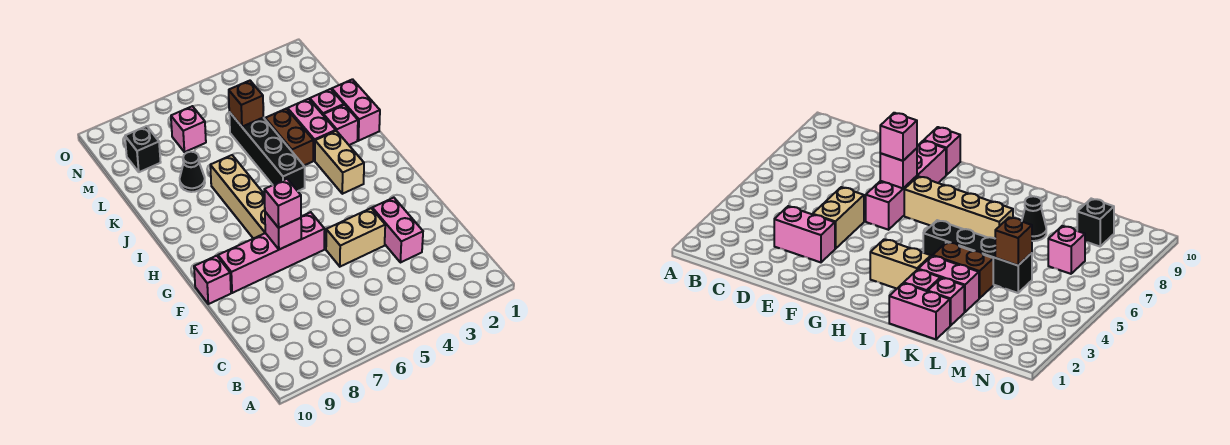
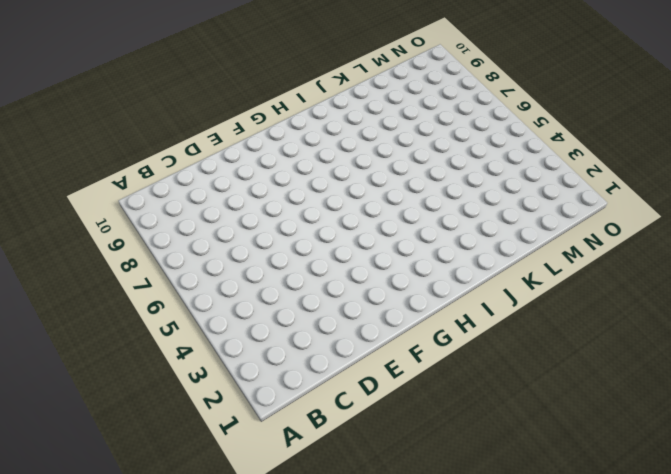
none -> pink brick D3:E3 level 1
none -> tan brick E4:E5 level 1
none -> pink brick F6:F9 level 1

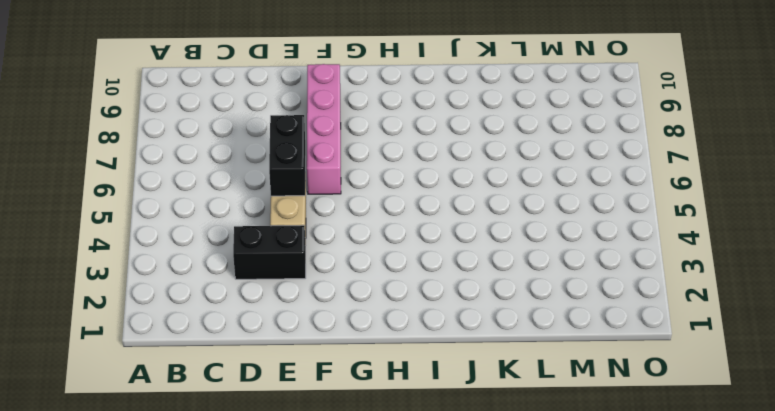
black brick D3:E3 level 1 -> pink brick D3:E3 level 1
black brick E5:E6 level 2 -> none
none -> pink brick F10 level 1
none -> tan brick G7:J7 level 1
none -> tan brick H3:I3 level 1

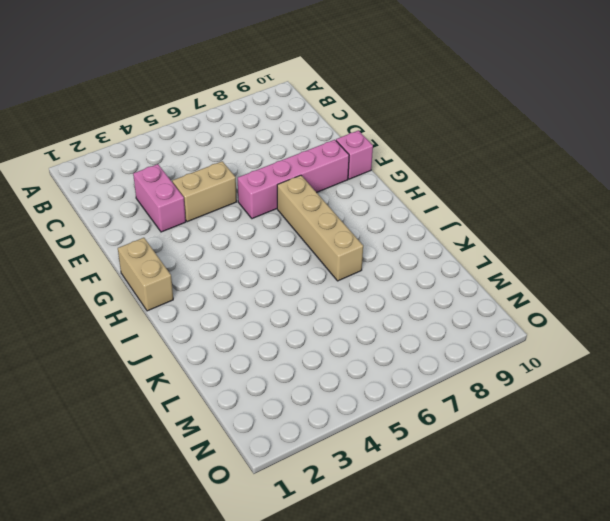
tan brick G1:H1 level 1 -> tan brick H3:I3 level 1
none -> black brick I5:L5 level 1
none -> pink brick J1:K1 level 1
none -> pink brick J2 level 1

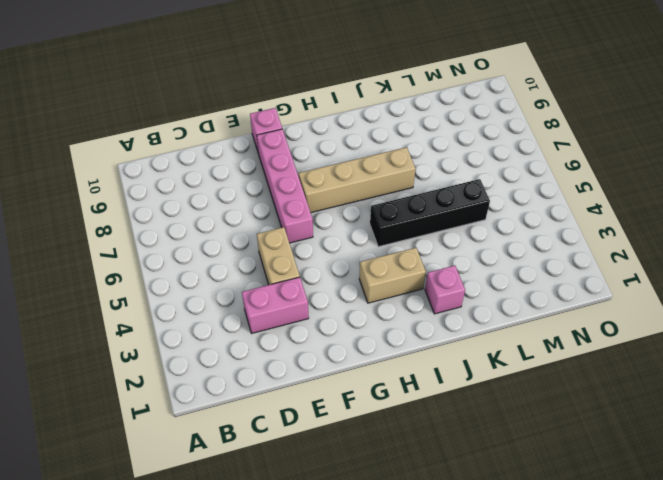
none -> pink brick J1:K1 level 1
none -> pink brick J3:K3 level 1
none -> brown brick J4:K4 level 1

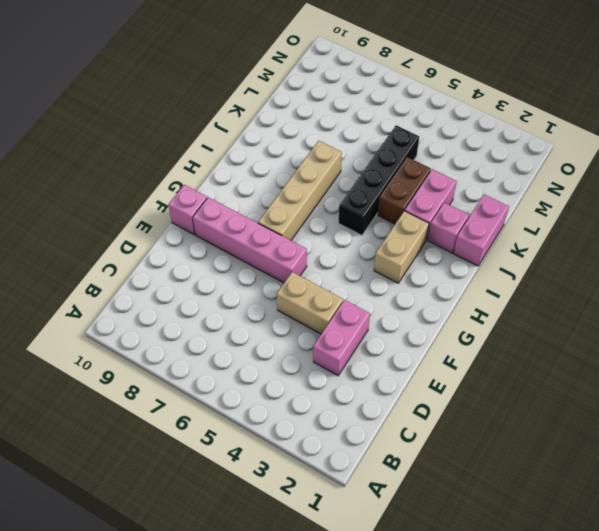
none -> pink brick K2 level 1
none -> black cone K8 level 1
none -> pink brick M7 level 1

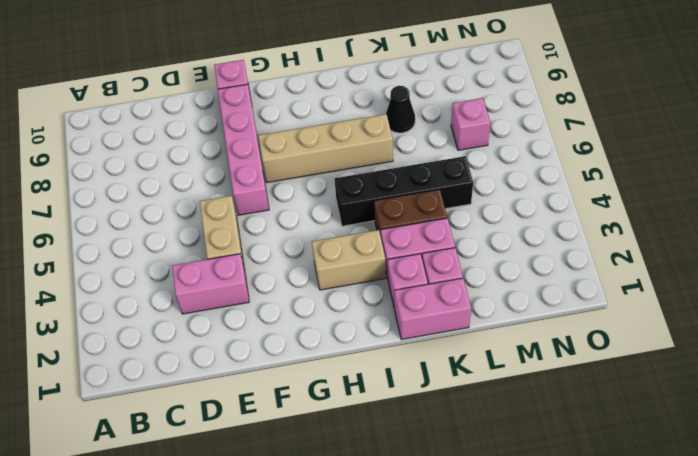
none -> black brick M9 level 1
none -> pink brick F7 level 2
none -> brown brick L5 level 2

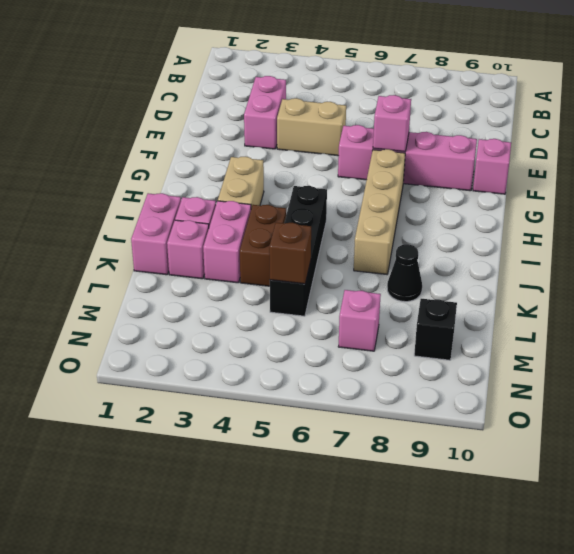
none -> pink brick F7 level 3

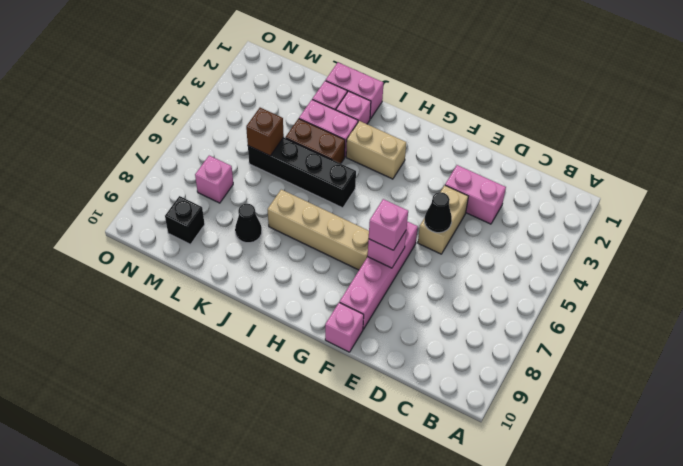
black cone E5 level 2 -> none

